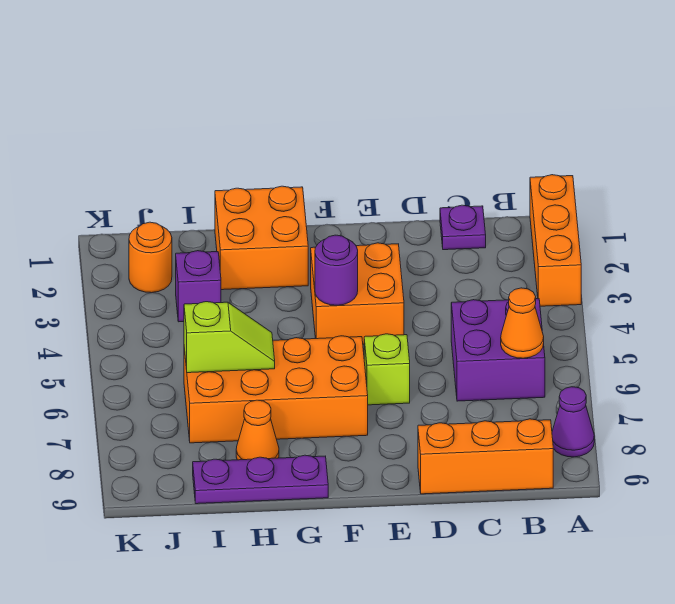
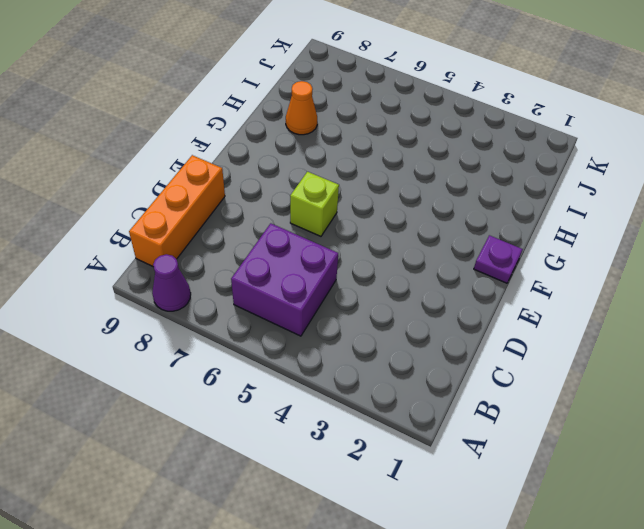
purple plate F1 level 1 -> purple plate C1 level 1
none -> orange brick A1:A3 level 1
none -> orange brick E3:F4 level 1
none -> orange brick F6:I7 level 1

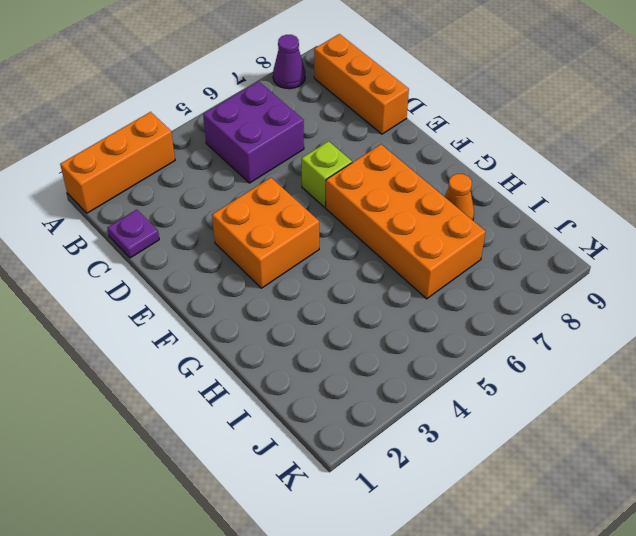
none -> orange brick G1:H2 level 1
none -> purple plate G9:I9 level 1
none -> purple brick I3 level 1

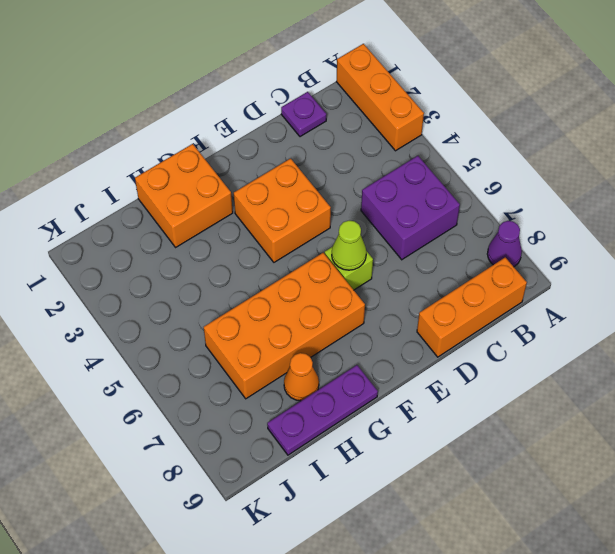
lime cone E6 level 2 -> none
none -> purple brick I3 level 1
none -> orange round brick J2 level 1
none -> orange cone B6 level 2

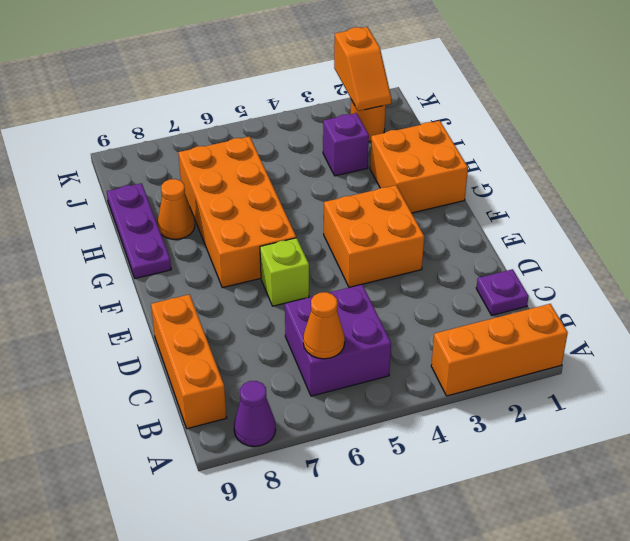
orange slope J2:K2 level 2 top K -> none
none -> purple round brick F4 level 2
none -> lime slope H6:I6 level 2 top I

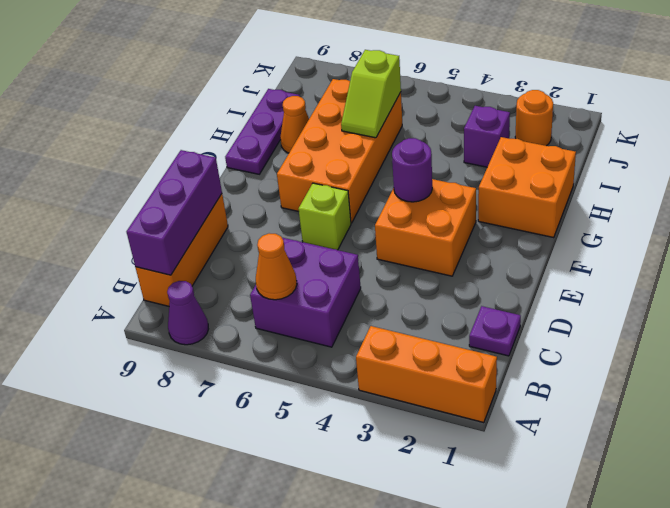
purple brick B9:D9 level 2 -> none

